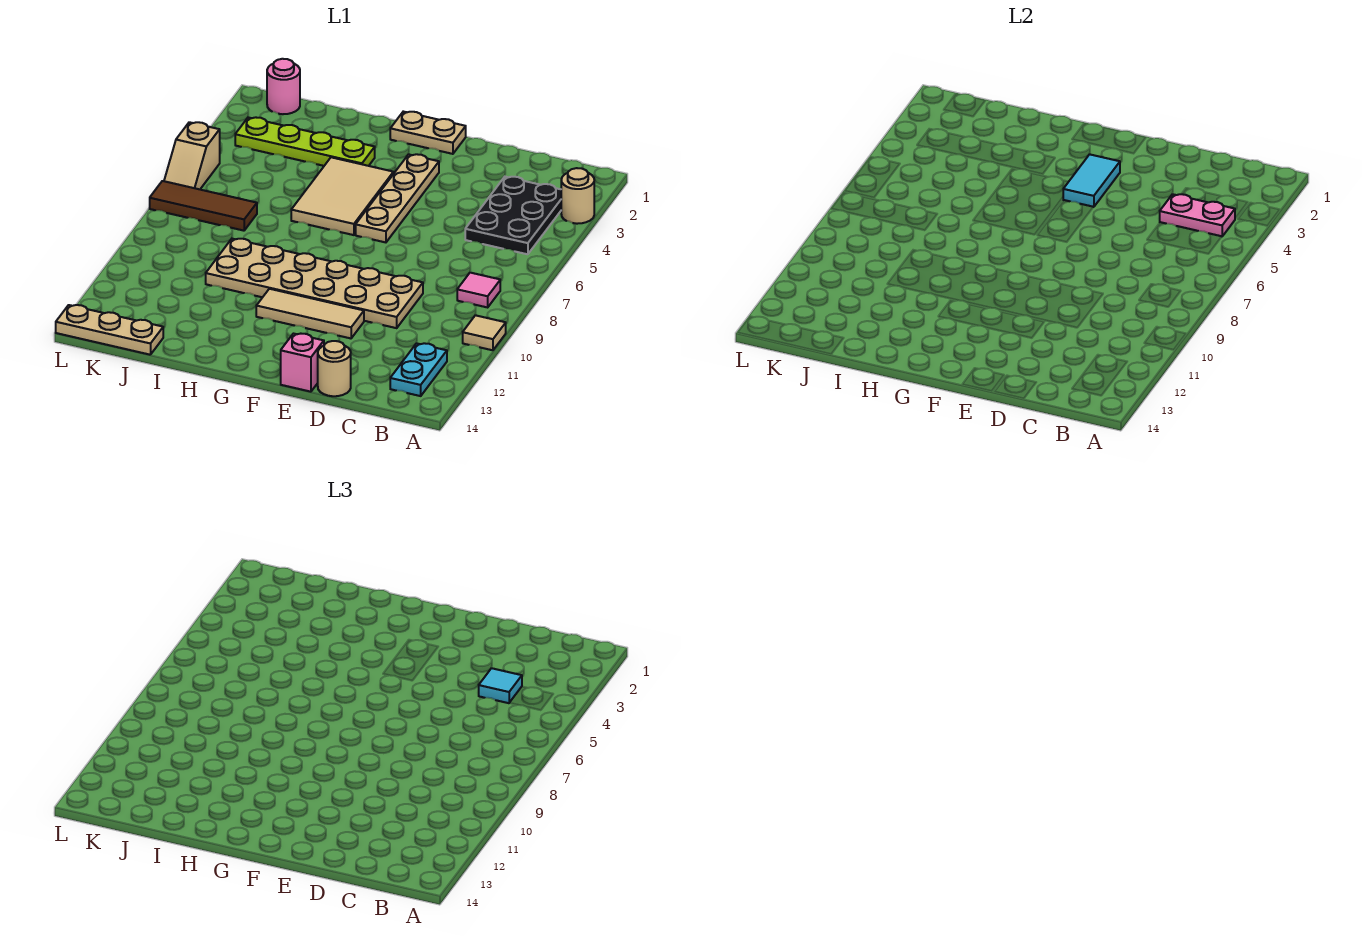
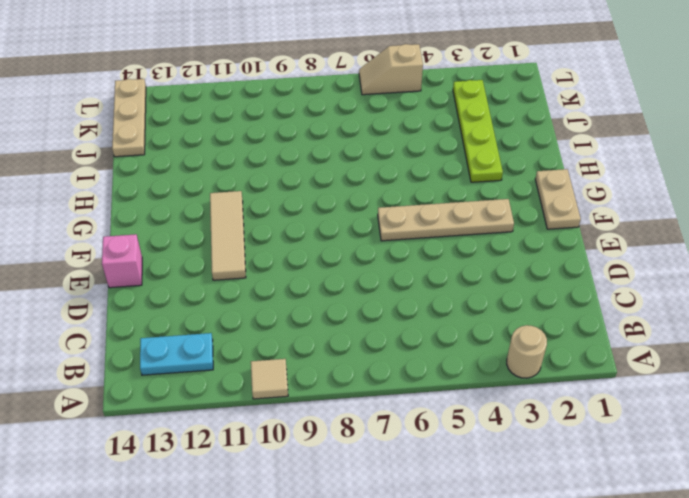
none -> black plate B3:C5 level 1
none -> pink tile B8 level 1
none -> tan plate D9:I10 level 1

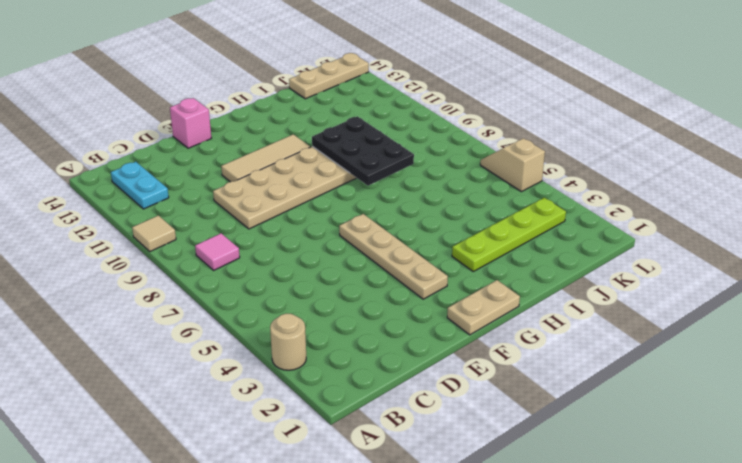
black plate H8:I10 level 2 -> black plate B3:C5 level 1
none -> tan round brick D14 level 1
none -> tan tile G4:H6 level 1
none -> brown tile J7:L7 level 1

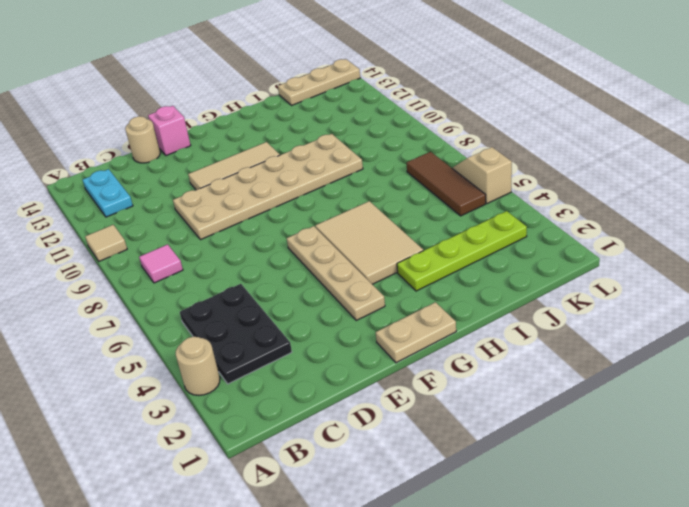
brown tile K5:K7 level 1 -> brown tile J7:L7 level 1
none -> pink round brick K1 level 1
none -> pink plate B4:C4 level 2
none -> cyan tile F3:F4 level 2

